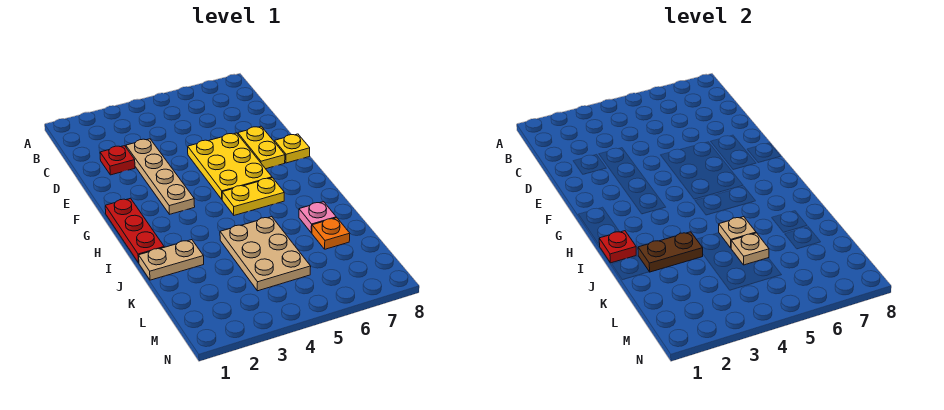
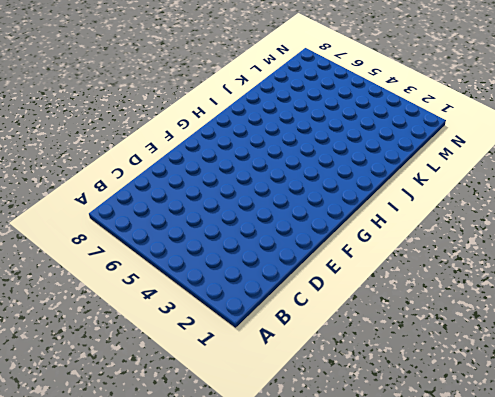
none -> red plate D2 level 1
none -> tan plate D3:G3 level 1
none -> yellow plate E5:G6 level 1

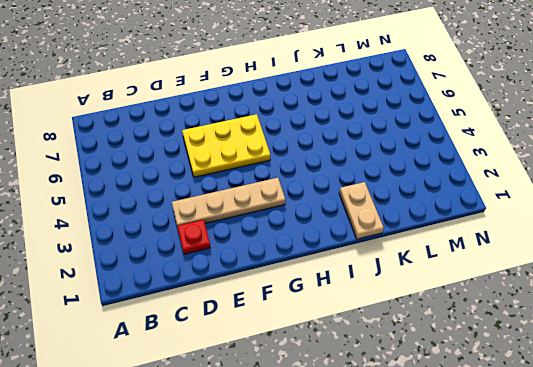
none -> yellow plate E7:F7 level 1
none -> yellow plate F8 level 1
none -> red plate G1:I1 level 1

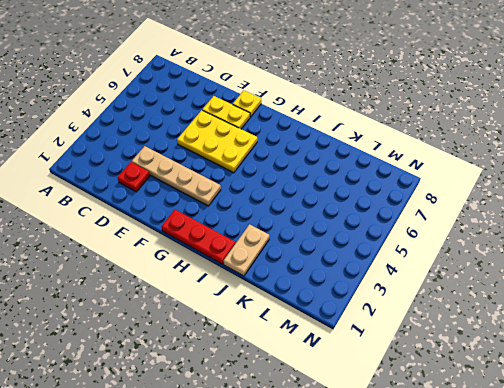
none -> yellow plate H5:H6 level 1
none -> tan plate J4:L5 level 1
none -> pink plate J7 level 1

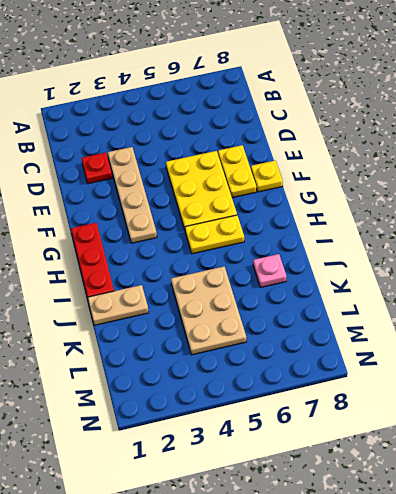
none -> orange plate K7 level 1
none -> red plate I1 level 2
none -> brown plate J2:J3 level 2

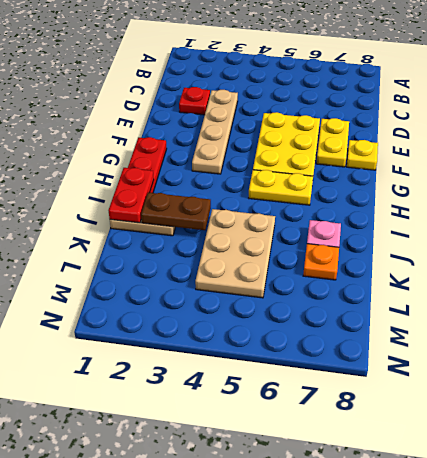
red plate I1:J1 level 2 -> red plate I1 level 2
none -> tan plate J5 level 2
none -> tan plate K5 level 2

